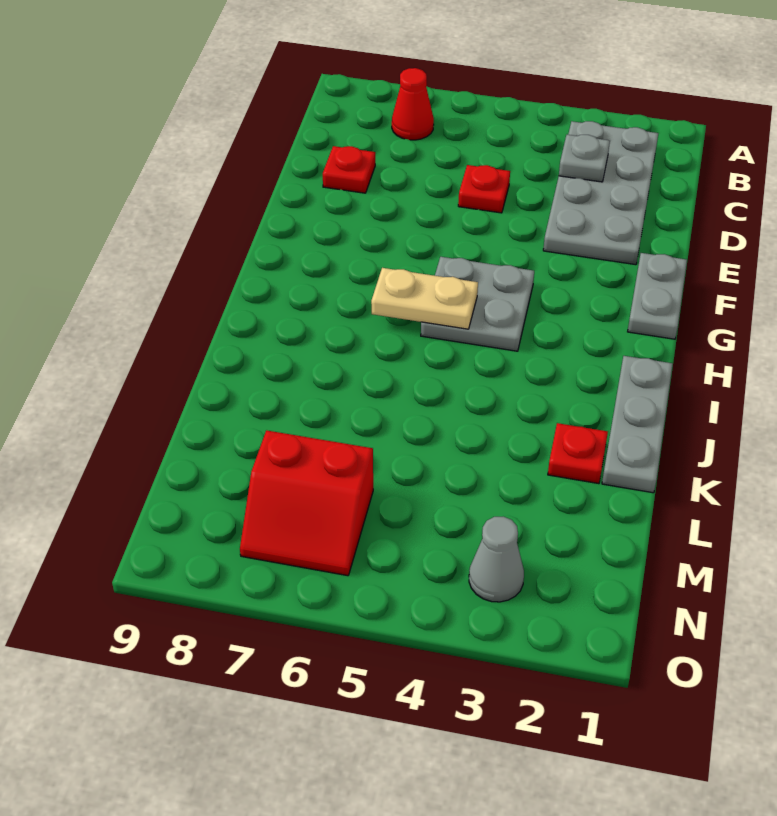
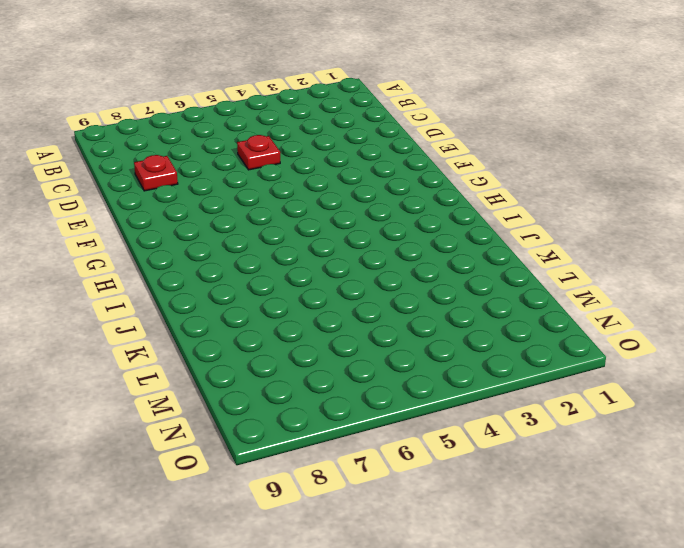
none -> grey plate B2:E3 level 1
none -> red cone B7 level 1
none -> grey plate F1:G1 level 1

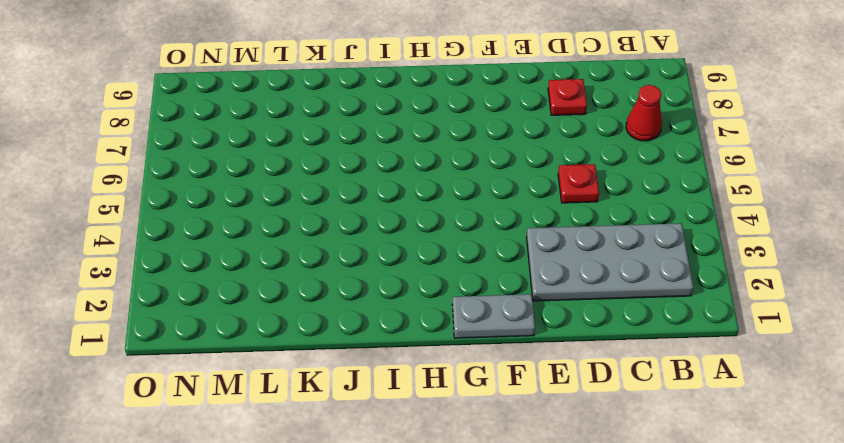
none -> grey plate G4:H5 level 1
none -> grey plate I1:K1 level 1
none -> red plate K2 level 1

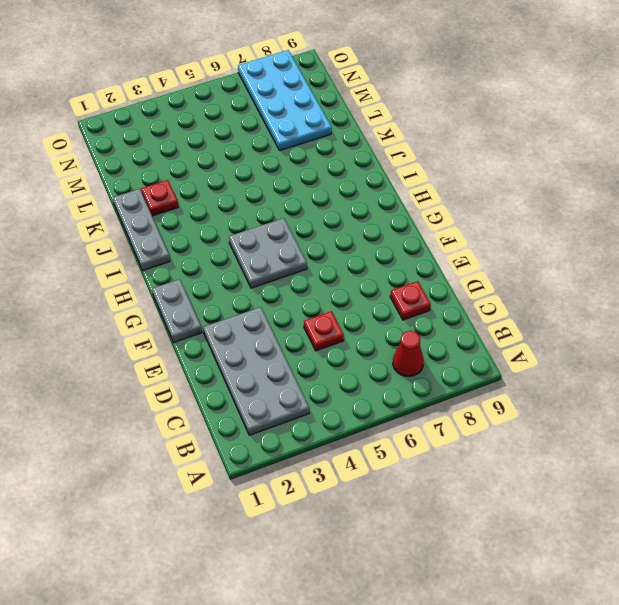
cyan plate L7:O8 level 1 -> red slope M6:N7 level 1 top M
none -> grey cone N3 level 1
none -> grey plate C3 level 2
none -> tan plate H5:H6 level 2

